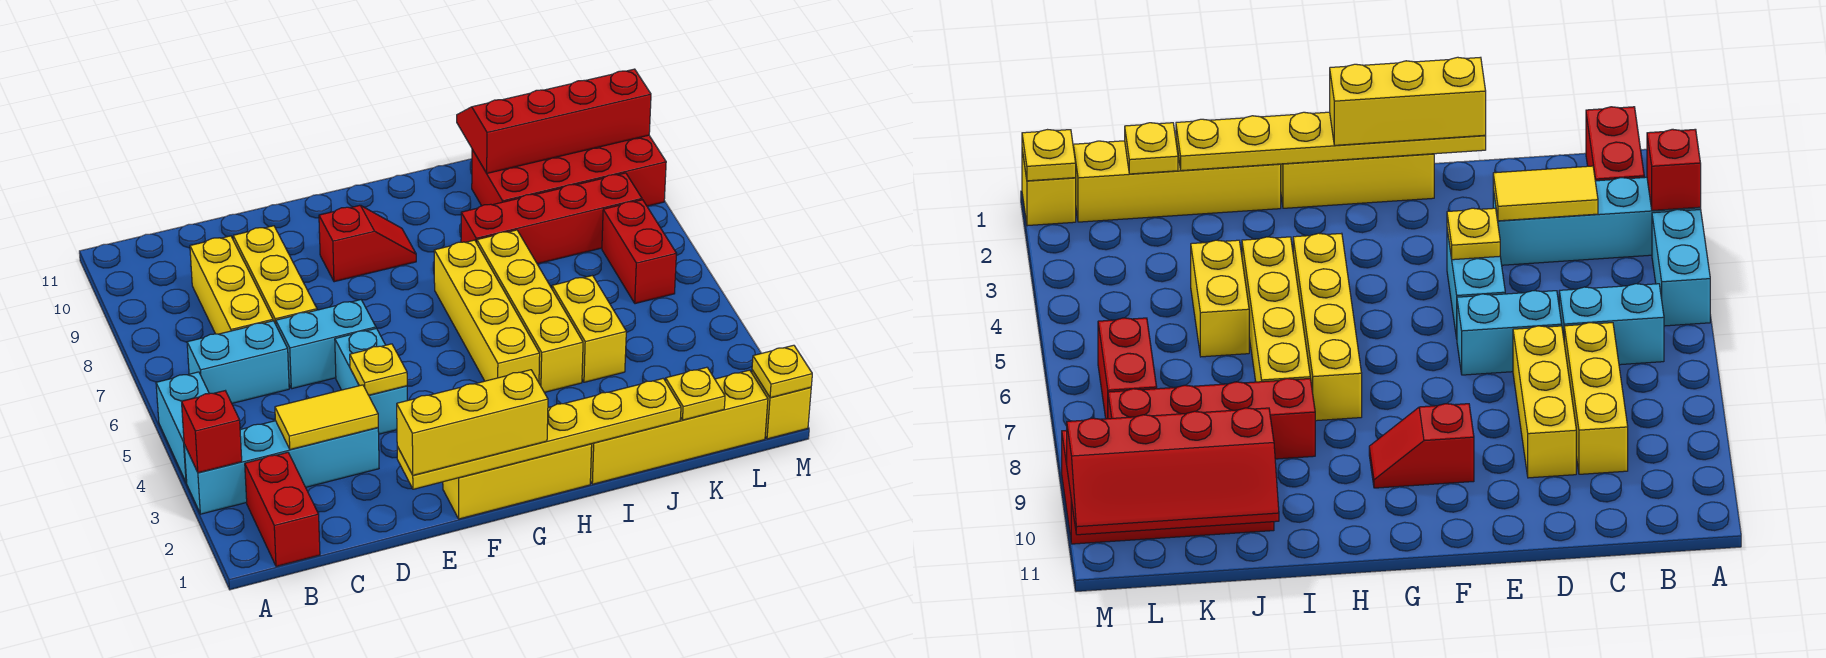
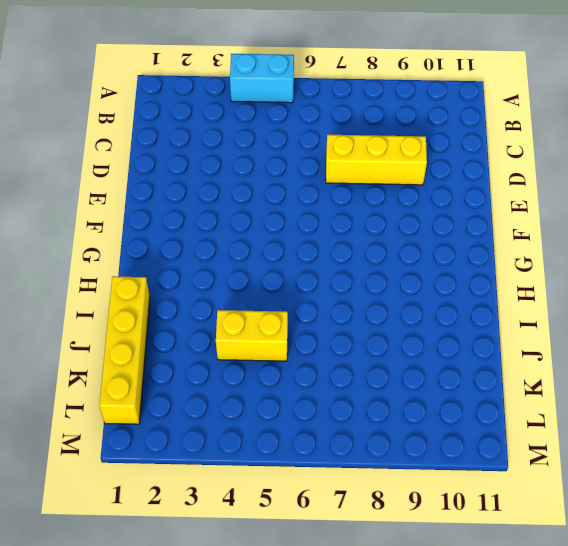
none -> cyan brick A3:D3 level 1
none -> red brick B1:B2 level 1
none -> cyan brick B6:C6 level 1

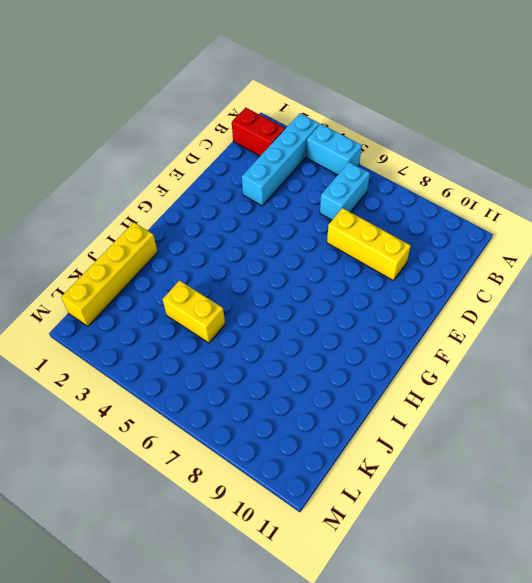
none -> yellow brick C7:C9 level 1
none -> cyan brick D6:E6 level 1
none -> cyan brick E4:E5 level 1

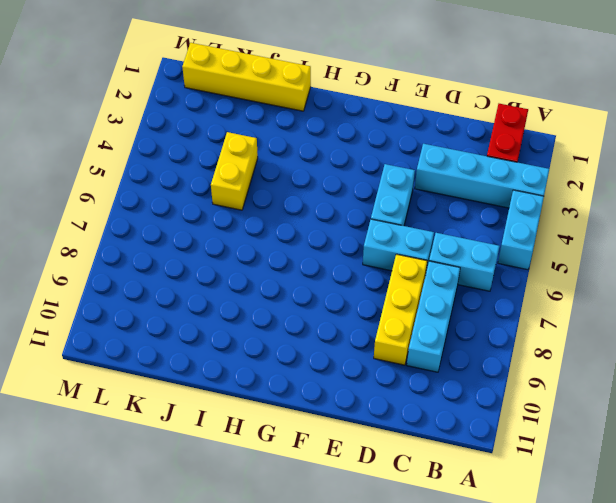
cyan brick C7:C9 level 1 -> yellow brick C7:C9 level 1
none -> yellow brick F1:H1 level 1
none -> red slope F9:G9 level 1 top F
none -> yellow brick H4:H7 level 1

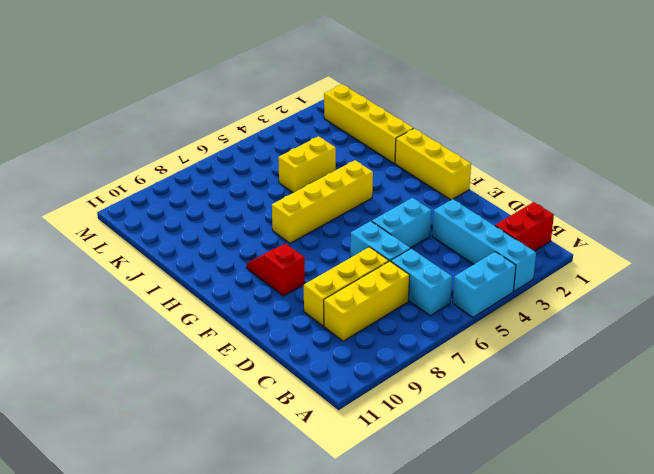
none -> yellow brick I4:I7 level 1
none -> red brick I8:L8 level 1
none -> red brick J9:M10 level 1

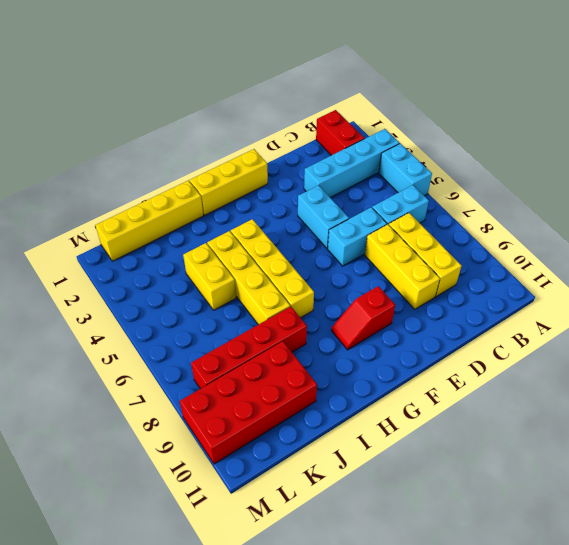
none -> red brick L6:L7 level 1
none -> yellow brick M1 level 1
none -> red brick A3 level 2

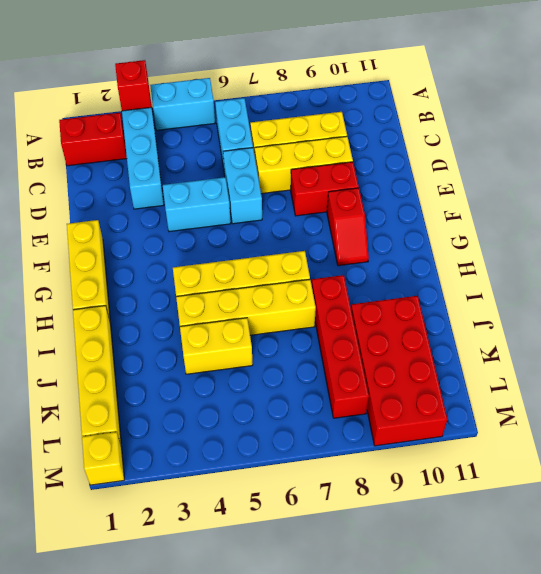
red brick E8:E9 level 1 -> red brick L6:L7 level 1
none -> yellow tile C3:D3 level 2
none -> yellow plate E1:J1 level 2
none -> yellow plate E4 level 2

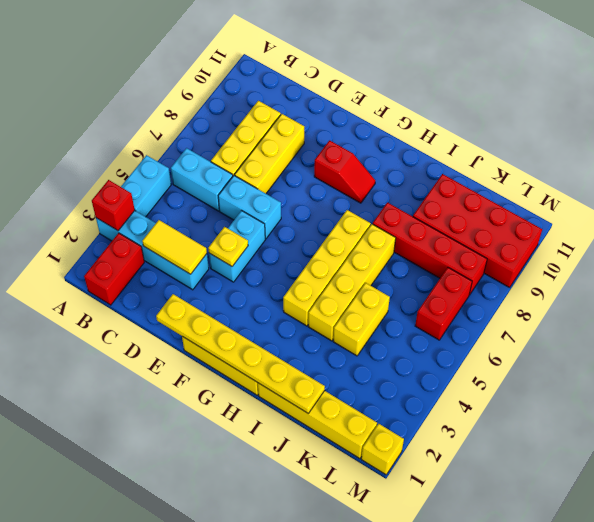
none -> red slope J10:M11 level 2 top 10
none -> yellow plate K1 level 2
none -> yellow plate M1 level 2

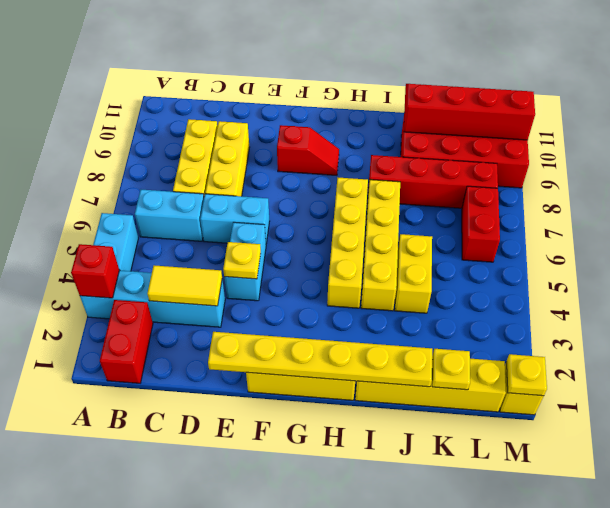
none -> yellow brick E1:G1 level 3

